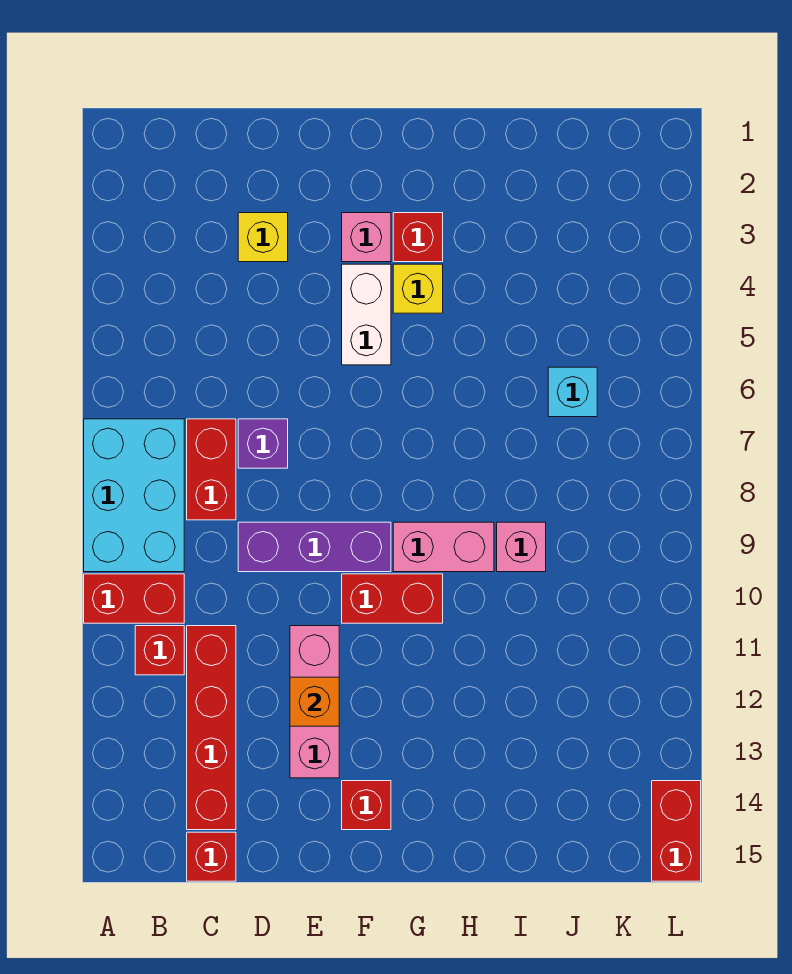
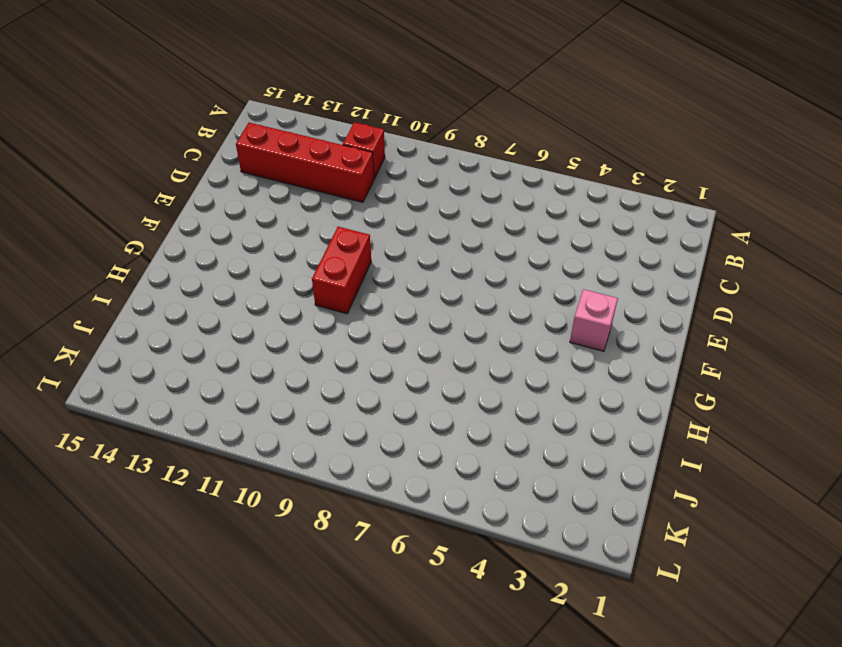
none -> cyan brick A7:B9 level 1
none -> red brick A10:B10 level 1
none -> red brick C7:C8 level 1

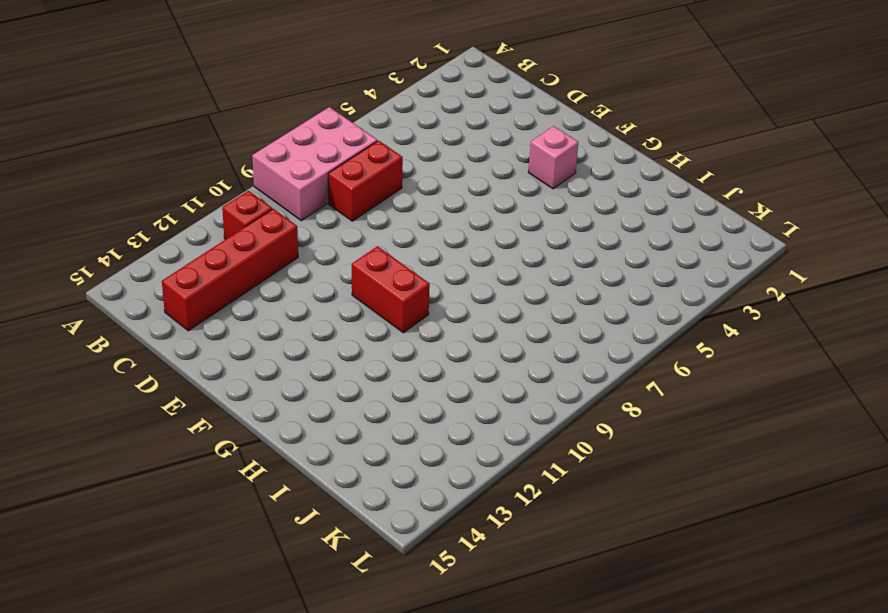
pink brick A7:B9 level 1 -> cyan brick A7:B9 level 1
none -> red brick A10:B10 level 1
none -> red brick C15 level 1
none -> yellow brick D3 level 1

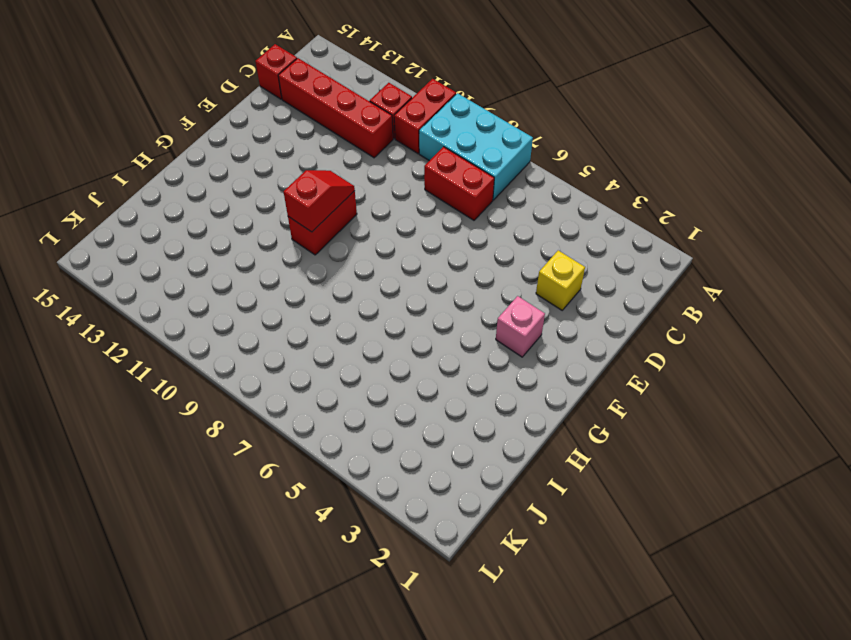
red slope F10:G10 level 2 top G -> none
none -> purple brick D7 level 1
none -> purple brick D9:F9 level 1
none -> pink brick E11:E13 level 1

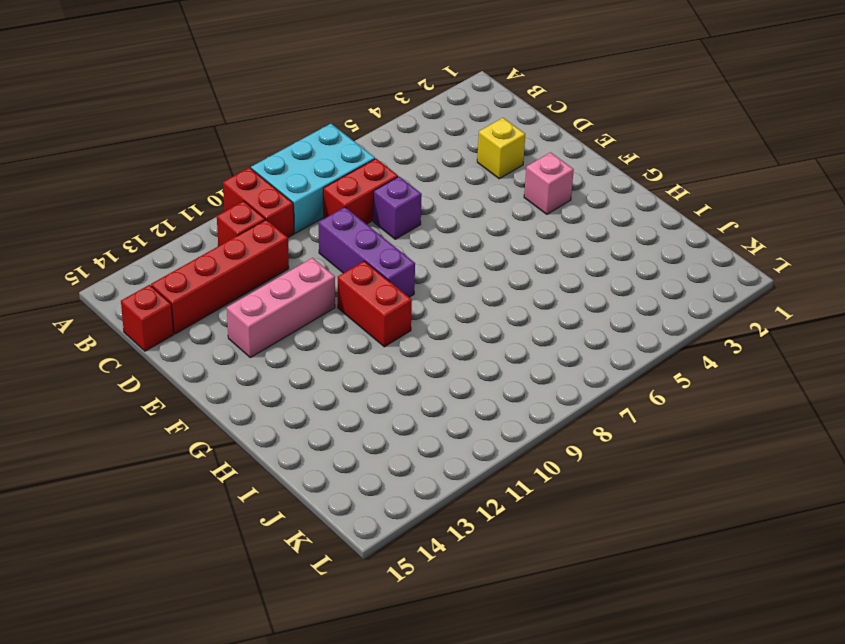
none -> white brick F4:F5 level 1
none -> red brick F14 level 1
none -> red brick G3 level 1

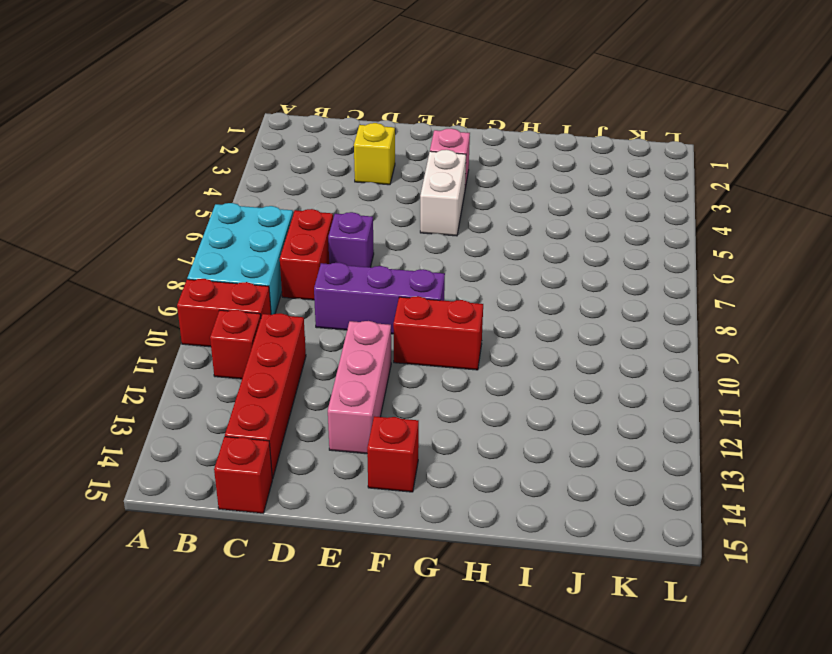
none -> red brick G3 level 1
none -> yellow brick G4 level 1
none -> pink brick G9:H9 level 1

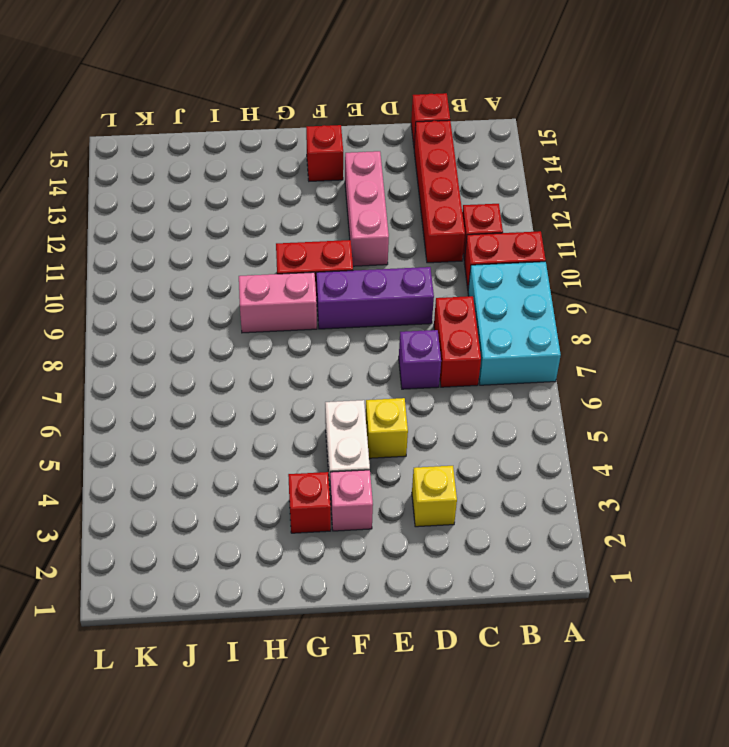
yellow brick E5 level 1 -> yellow brick G4 level 1
none -> pink brick I9 level 1
none -> cyan brick J6 level 1
none -> red brick L14:L15 level 1

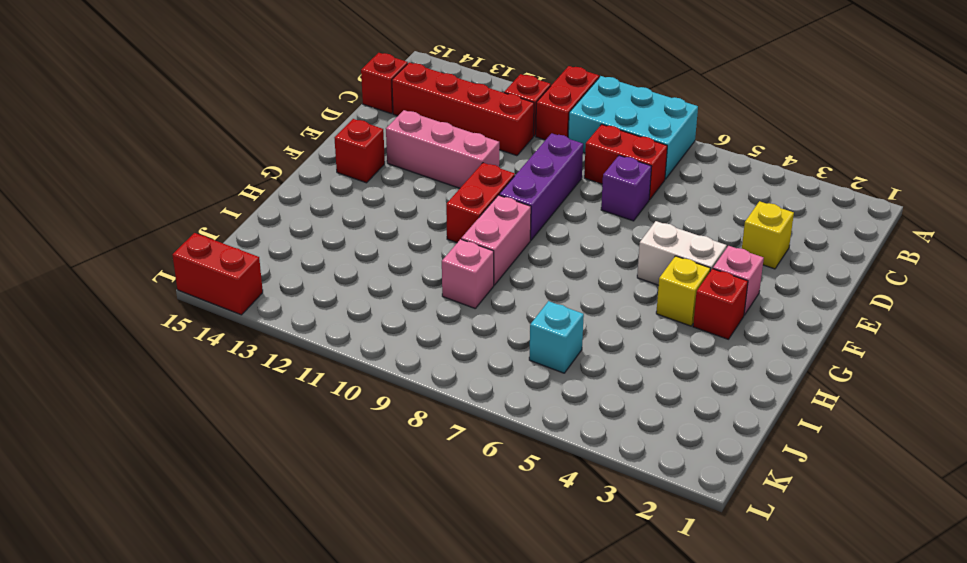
none -> orange brick E12 level 2

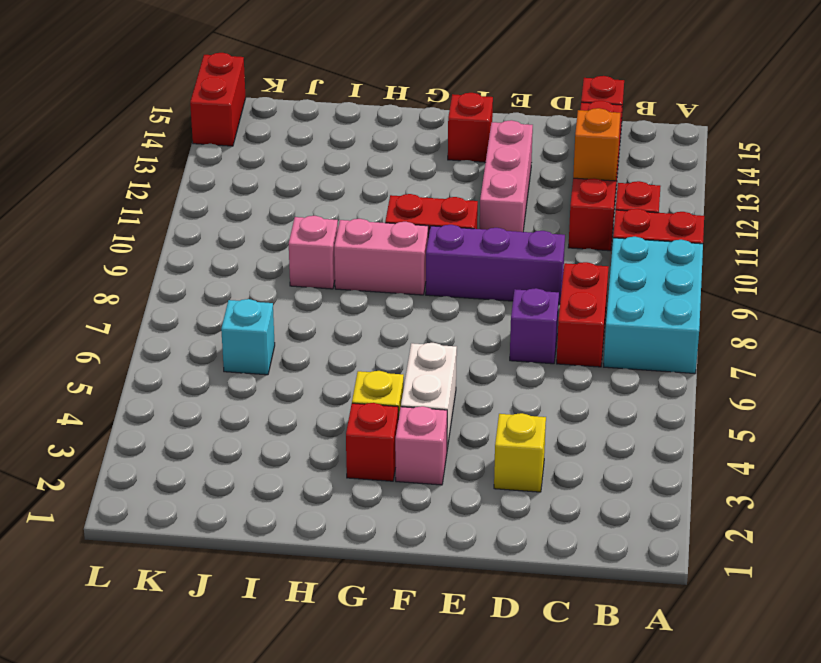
orange brick C12 level 2 -> orange brick E12 level 2

